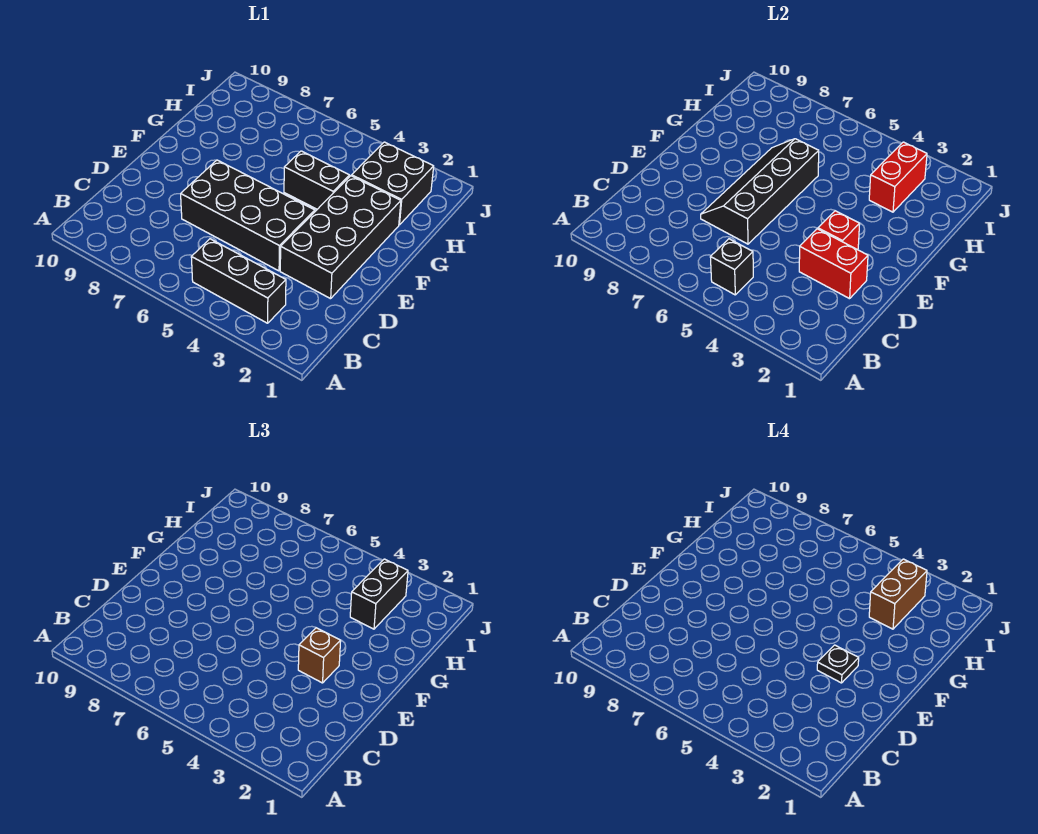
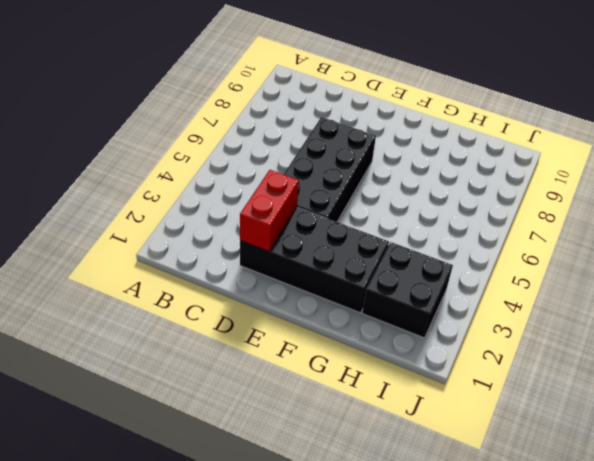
none -> black brick B3:B5 level 1
none -> black brick G4:G5 level 1
none -> black brick B5 level 2

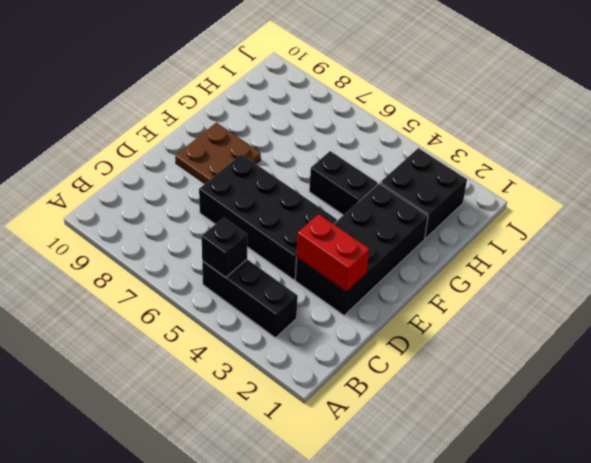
brown plate E8:F9 level 1 -> none
none -> black slope D6:G7 level 2 top 6
none -> red brick E3 level 2
none -> red brick H3:I3 level 2

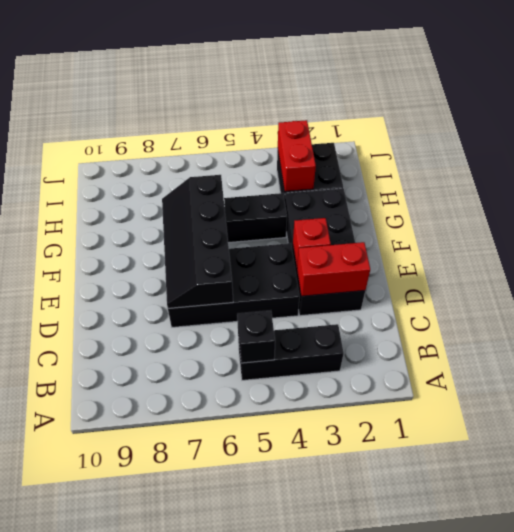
none -> brown brick E3 level 3
none -> black brick H3:I3 level 3
none -> black plate E3 level 4

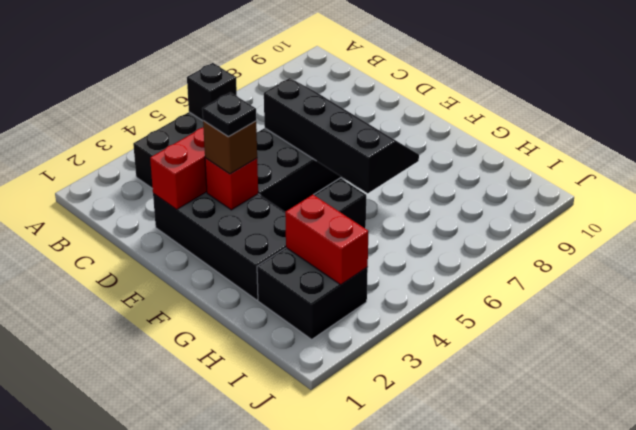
none -> black brick H3:I3 level 3
none -> brown brick H3:I3 level 4

